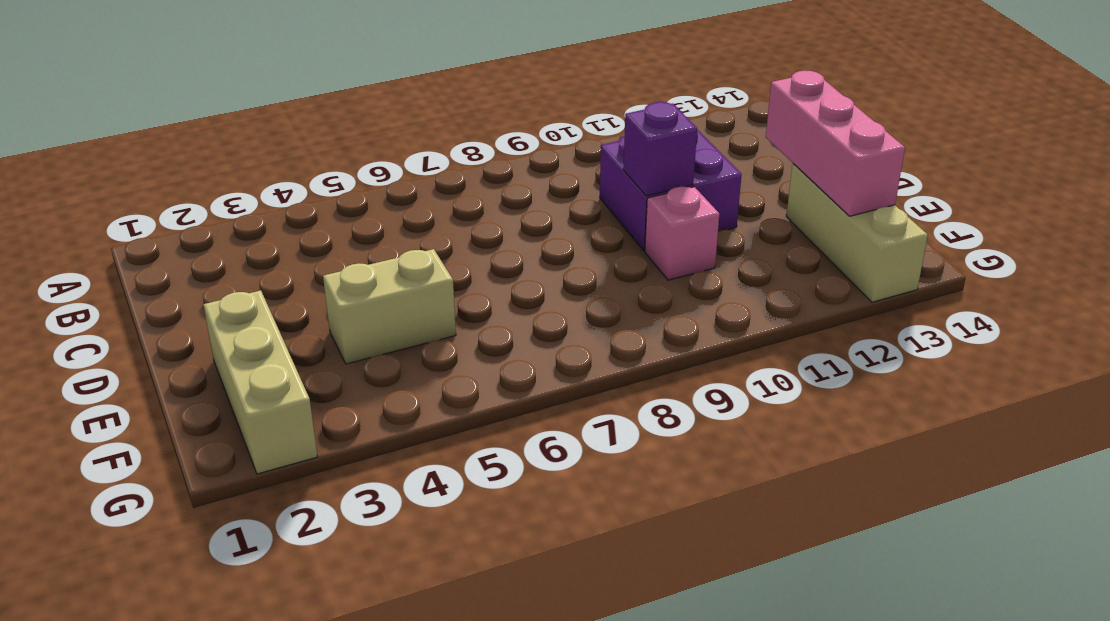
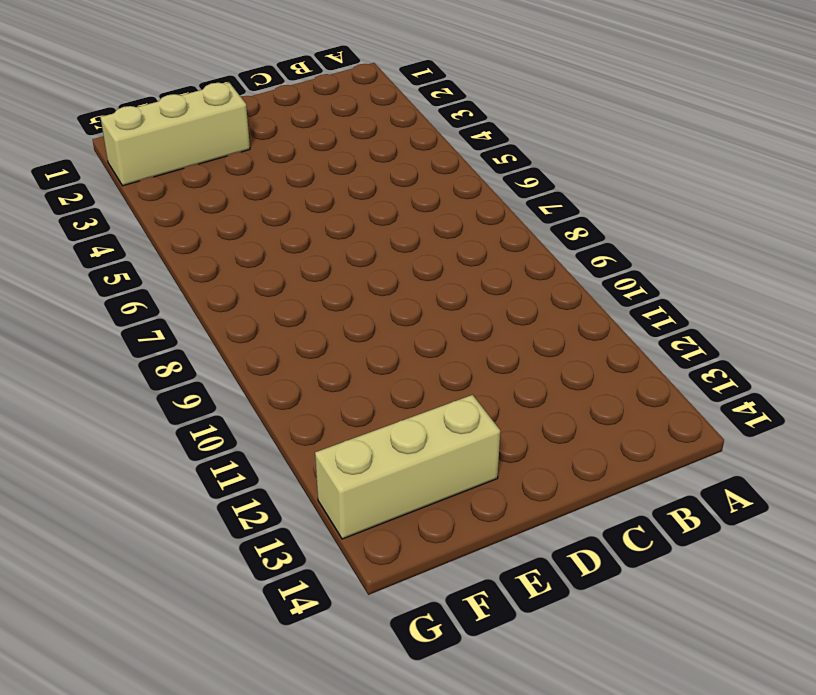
none -> purple brick C10:D11 level 1
none -> tan brick E4:E5 level 1

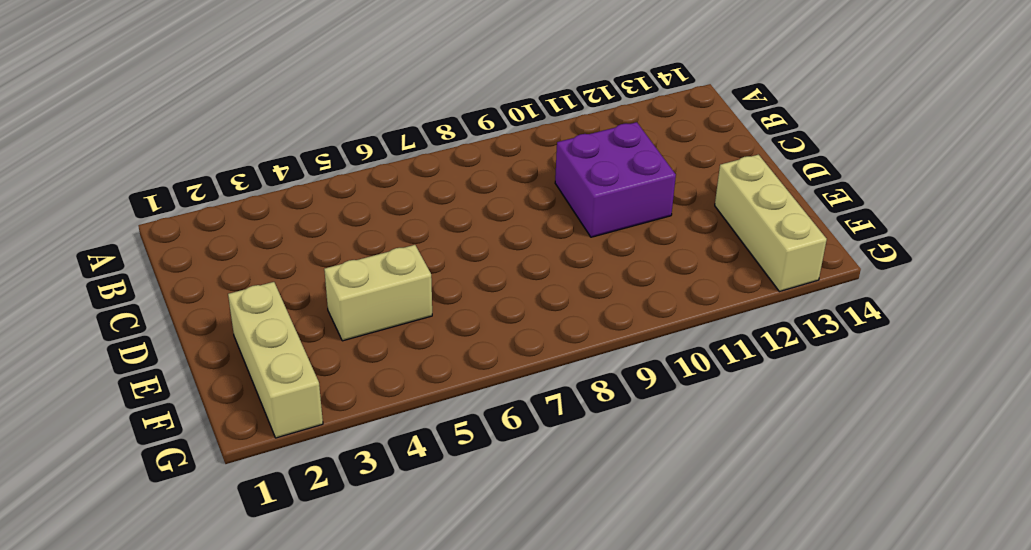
none -> pink brick E10 level 1
none -> purple brick D10 level 2

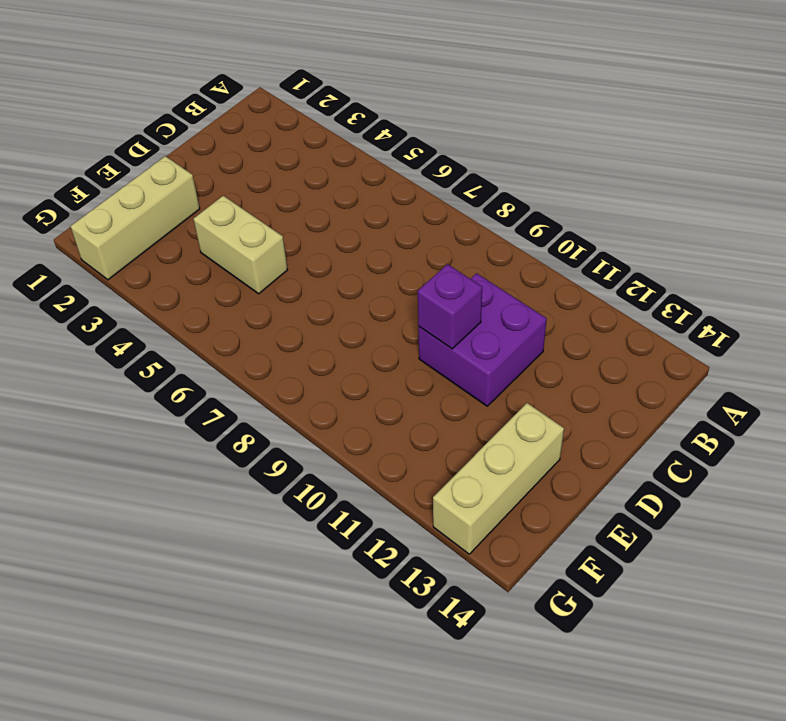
none -> pink brick E10 level 1
none -> pink brick D13:F13 level 2

